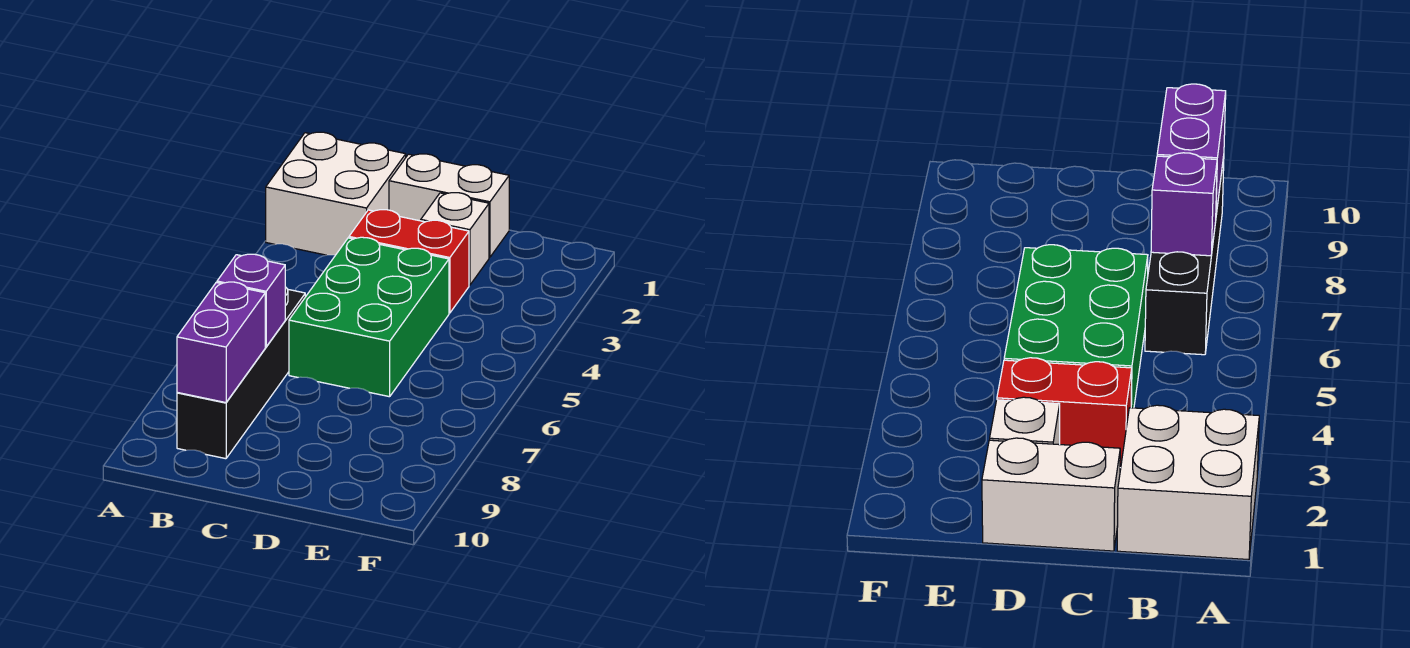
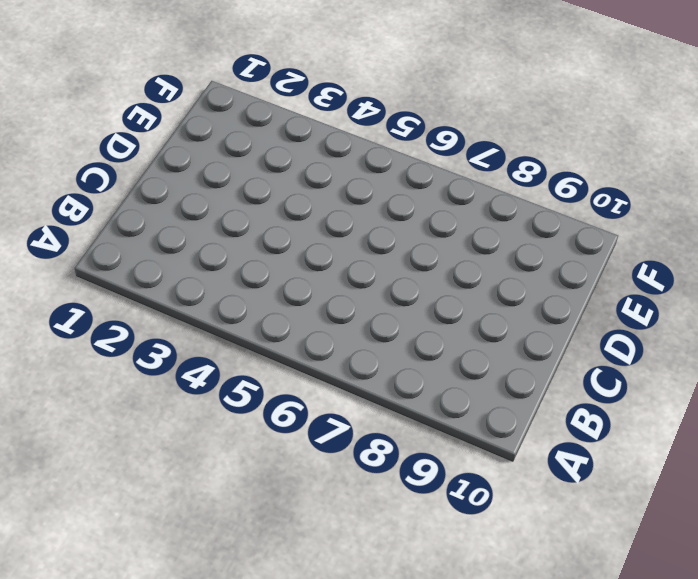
none -> white brick A1:B2 level 1
none -> black brick B6:B9 level 1

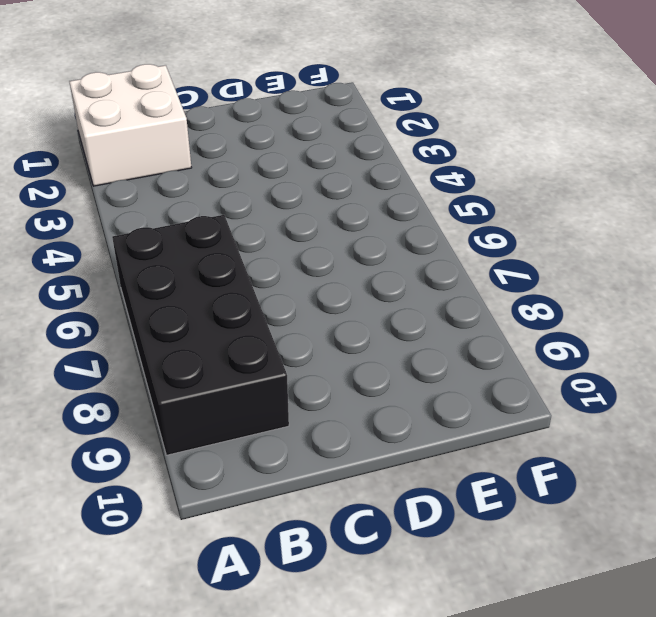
black brick A6:B9 level 1 -> black brick B6:B9 level 1
none -> white brick C1:D1 level 1
none -> red brick C3:D3 level 1

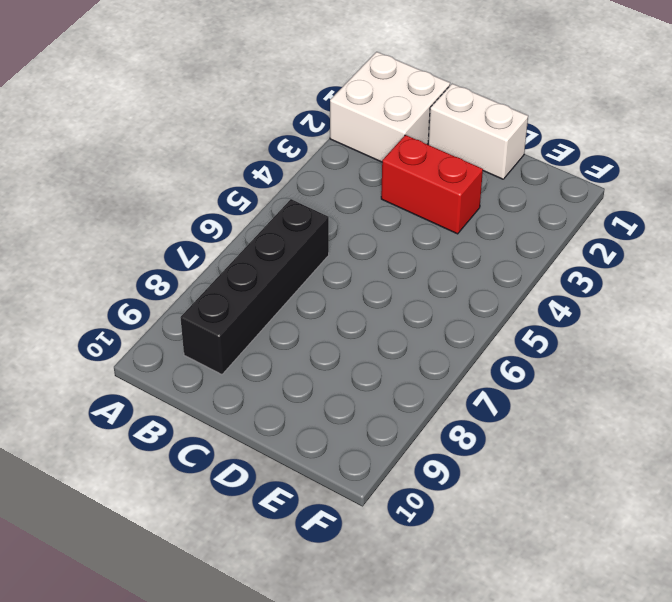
none -> green brick C4:D6 level 1
none -> white brick D2 level 1

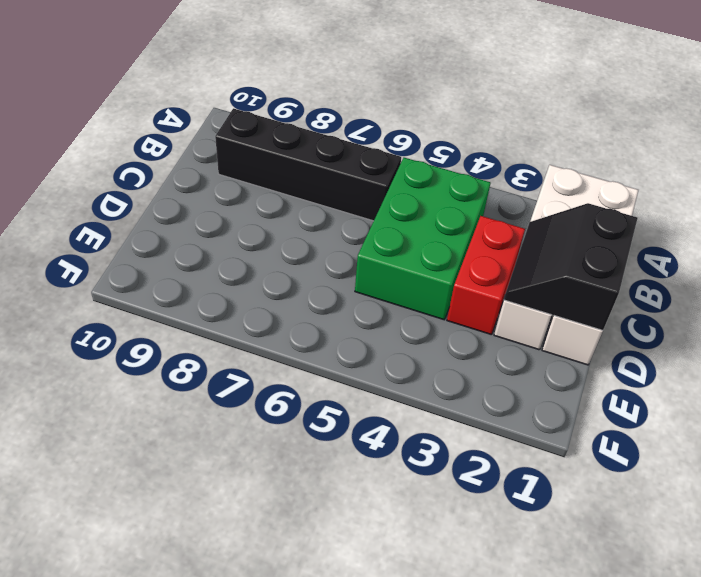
green brick B4:D5 level 1 -> green brick C4:D6 level 1
black slope C1:D2 level 2 top 1 -> none
none -> purple brick B7 level 2
none -> purple brick B8:B9 level 2

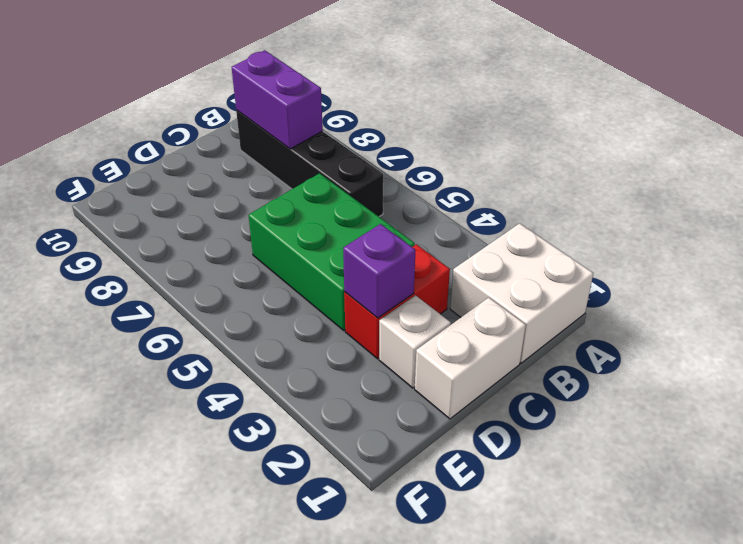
purple brick D3 level 2 -> purple brick B7 level 2

